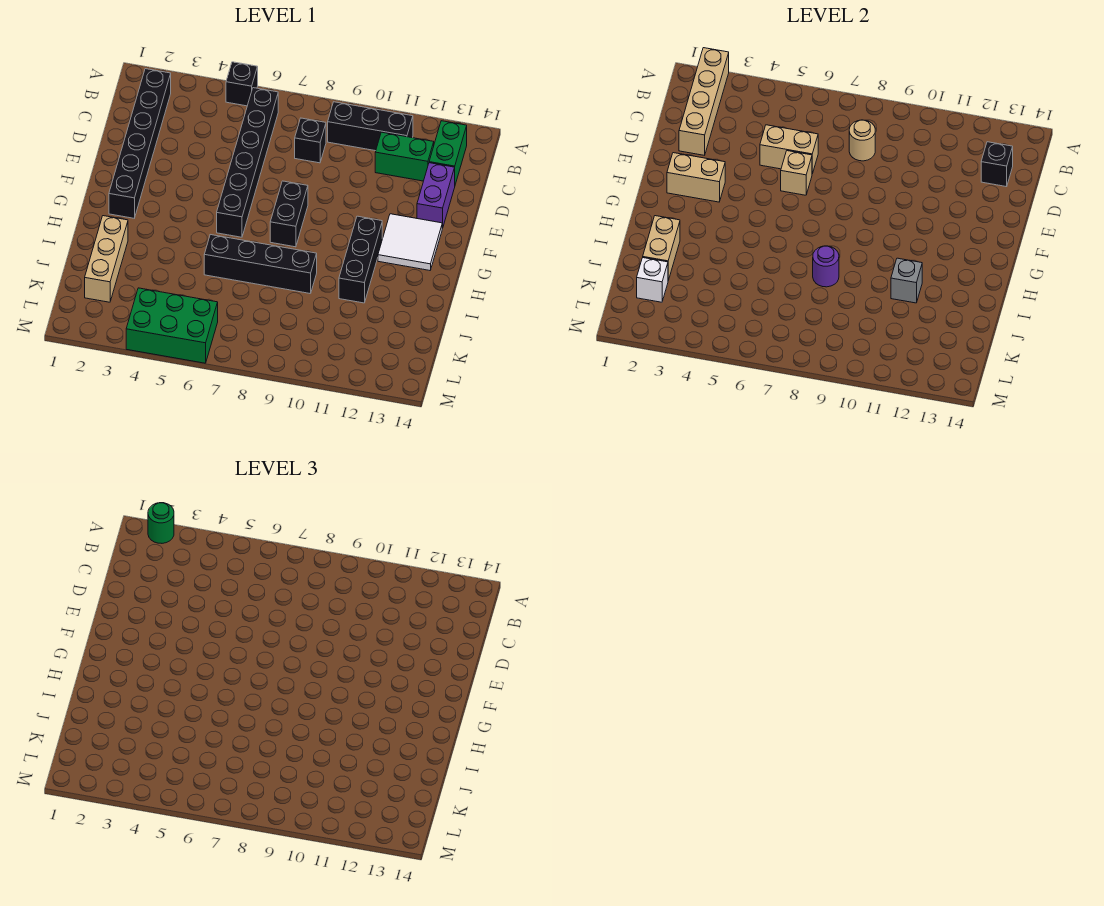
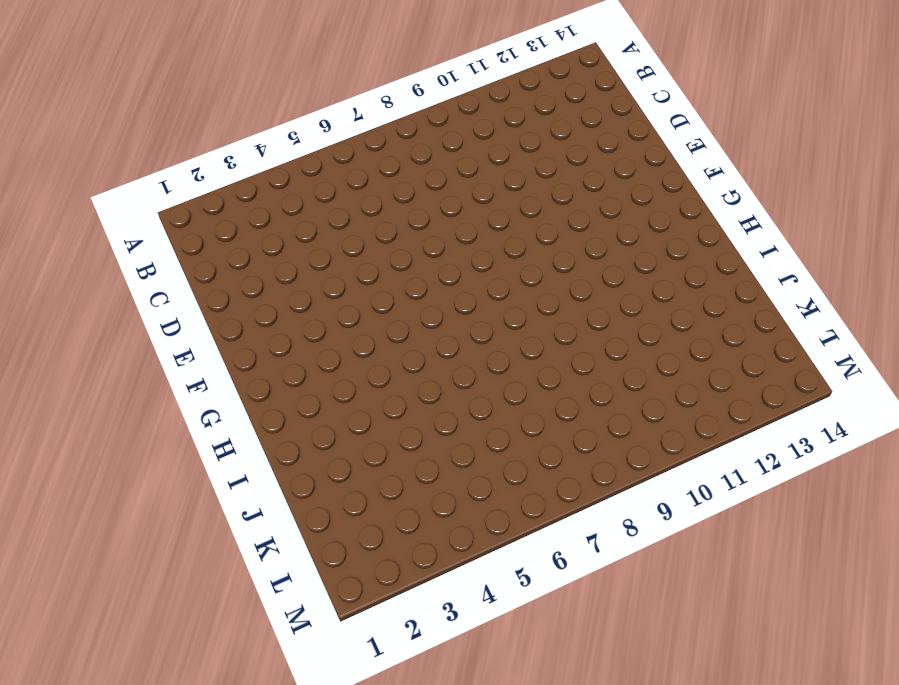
none -> black brick A5 level 1
none -> black brick B2:G2 level 1
none -> black brick B6:G6 level 1

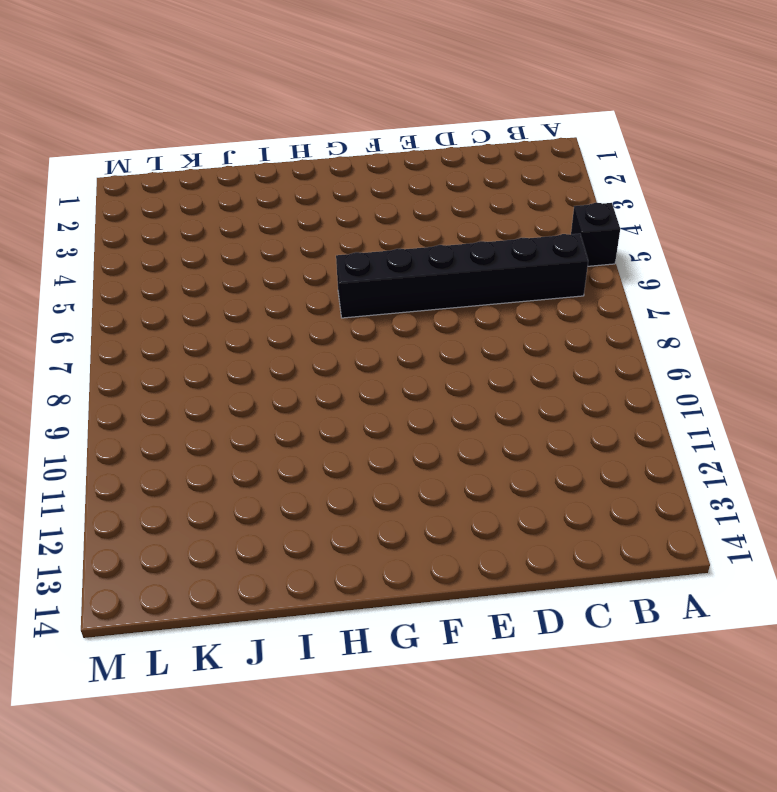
none -> black brick B2:G2 level 1
none -> black brick B9:B11 level 1
none -> green brick B13:C13 level 1

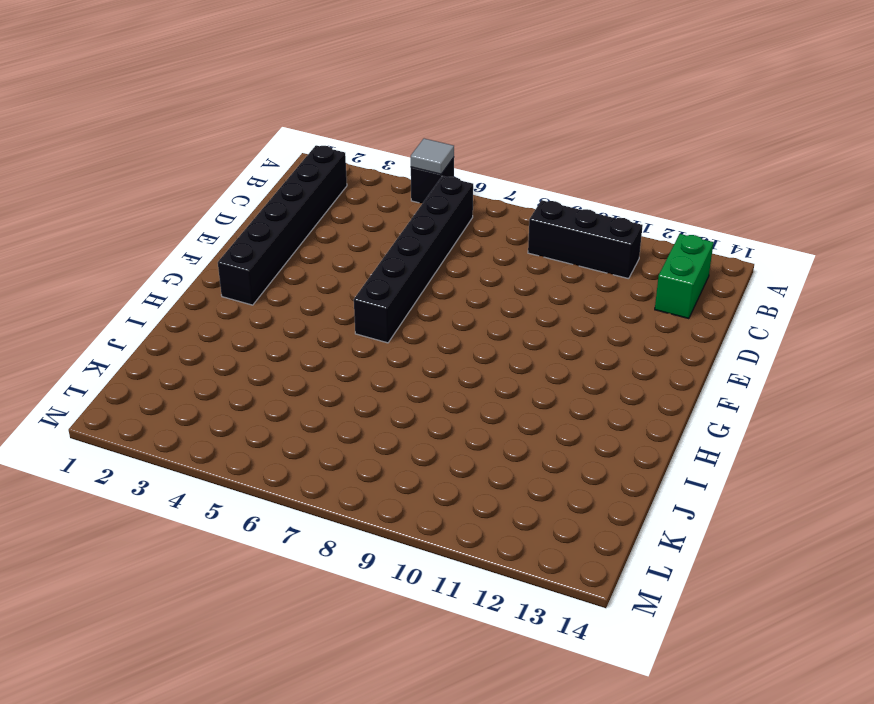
grey tile A5 level 2 -> none
none -> black brick C8 level 1
none -> green brick C11:C12 level 1
none -> purple brick D13:E13 level 1

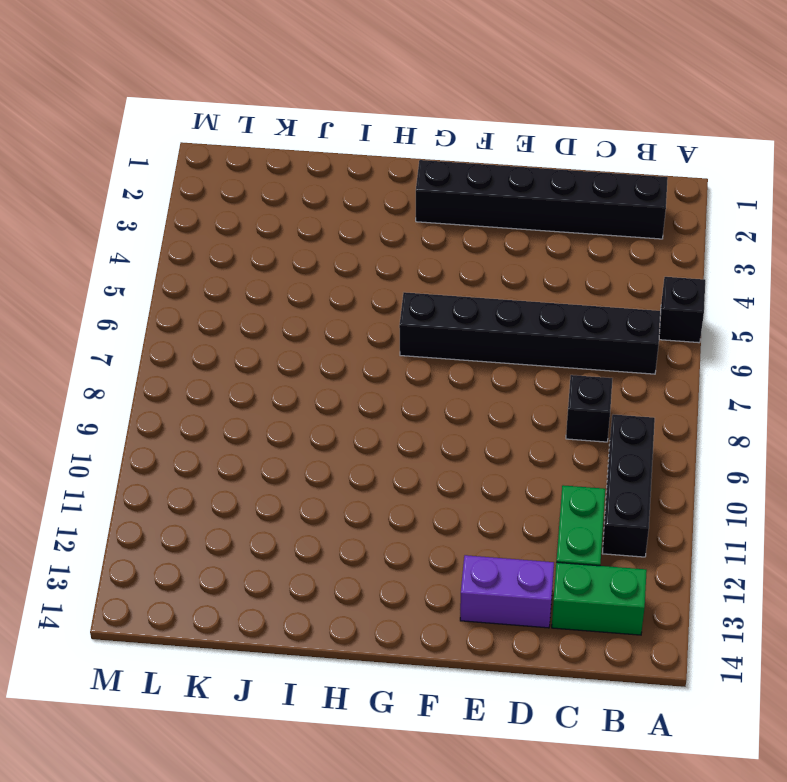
none -> black brick F8:G8 level 1
none -> white tile F12:G13 level 1
none -> black brick G11:I11 level 1

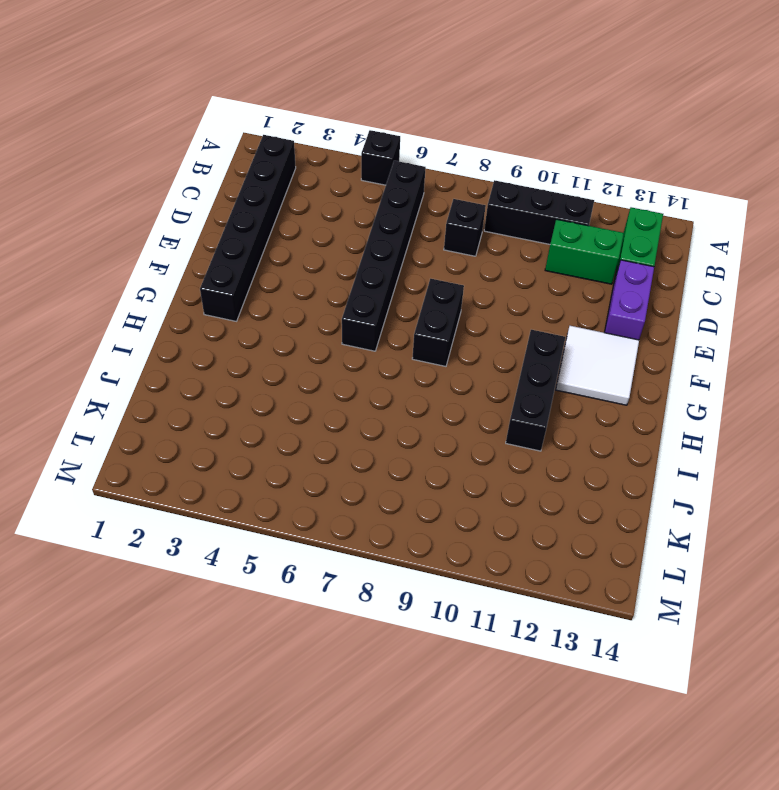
none -> tan brick I2:K2 level 1
none -> black brick I6:I9 level 1
none -> green brick L4:M6 level 1

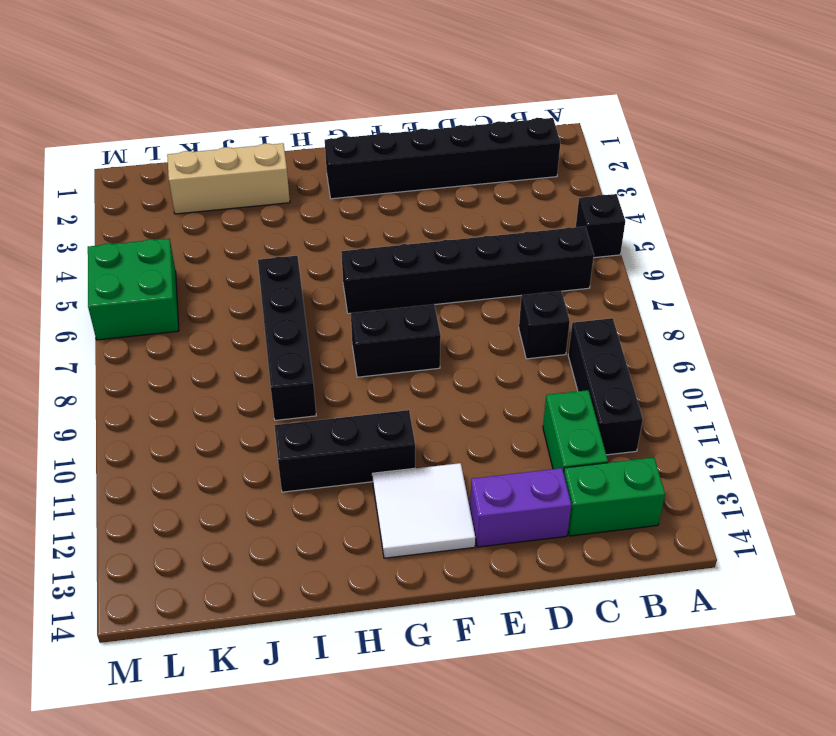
green brick L5:M6 level 1 -> green brick L4:M6 level 1
none -> tan brick A2:D2 level 2
none -> tan round brick C8 level 2
none -> black brick C13 level 2

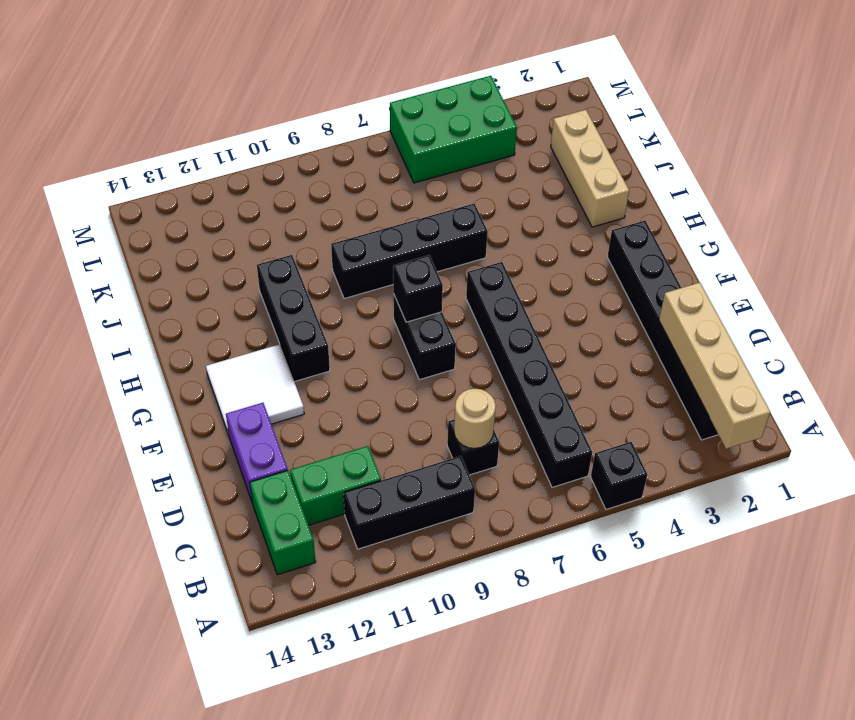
black brick G8 level 2 -> black brick C13 level 2
none -> tan brick D5:D6 level 2
none -> tan brick E6 level 2
none -> tan brick F2:F3 level 2

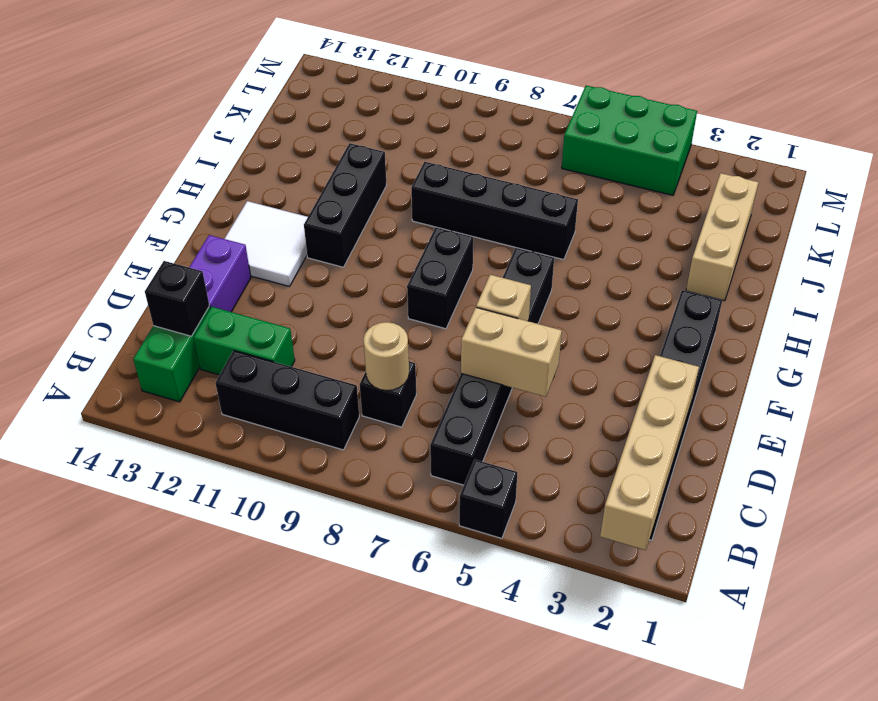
none -> tan brick F2:F3 level 2
none -> tan brick I2:J2 level 2
none -> purple round brick I8 level 2

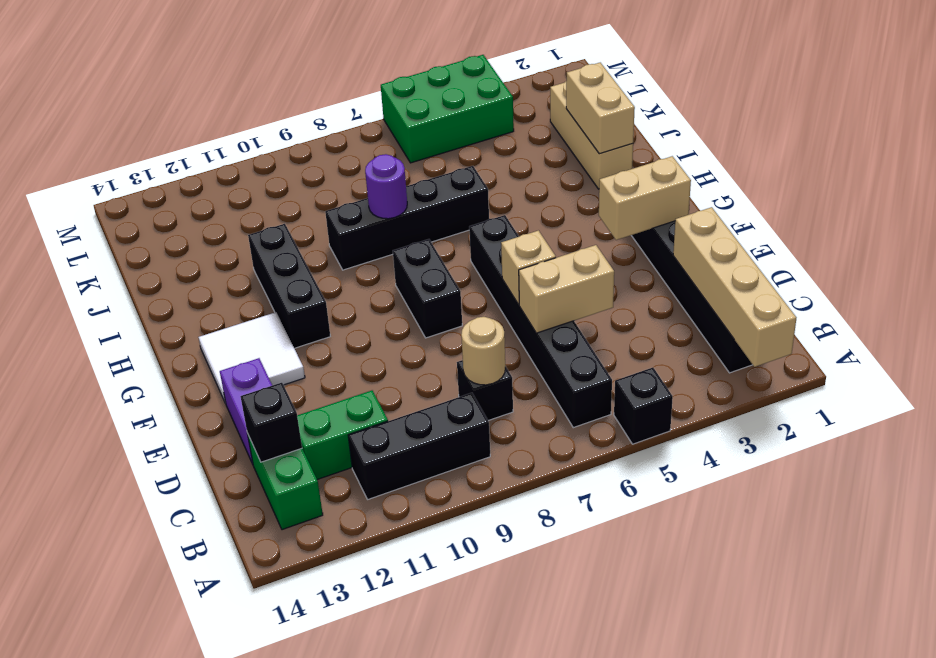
none -> grey brick I11 level 2
none -> white brick K2 level 2
none -> green round brick A2 level 3

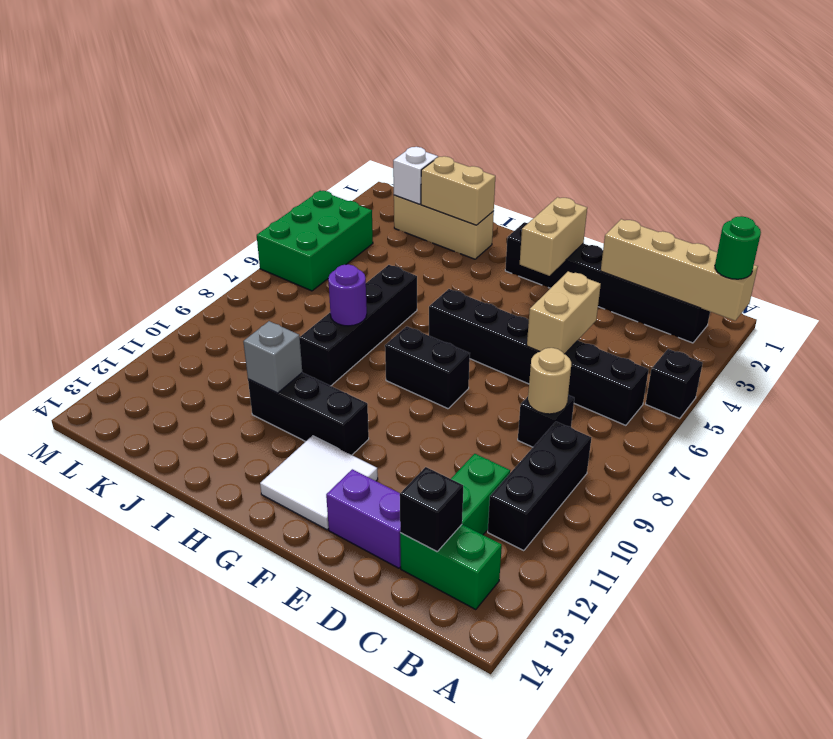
none -> tan brick E6 level 2

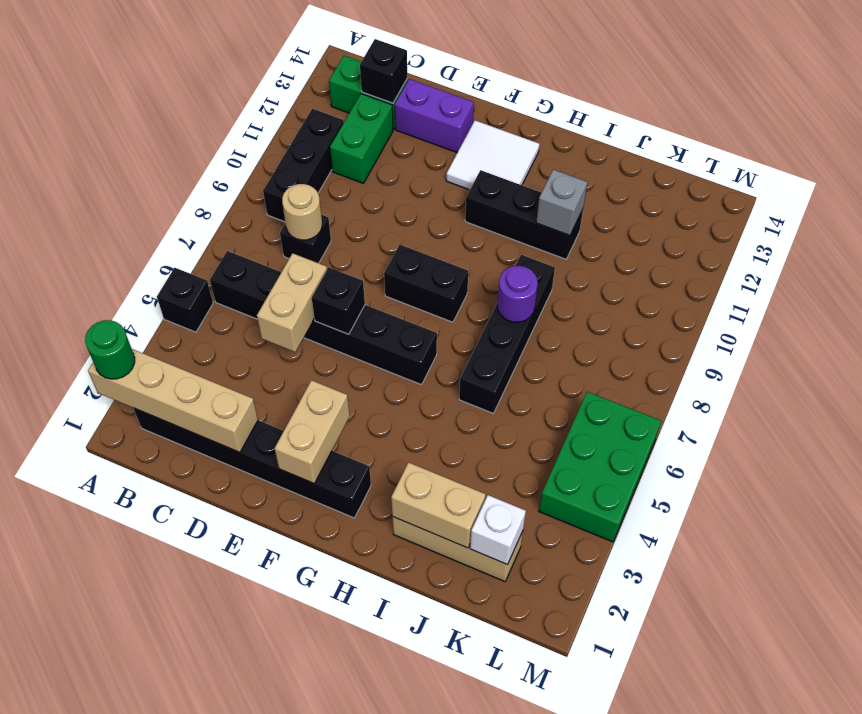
black brick E6 level 2 -> tan brick E6 level 2

